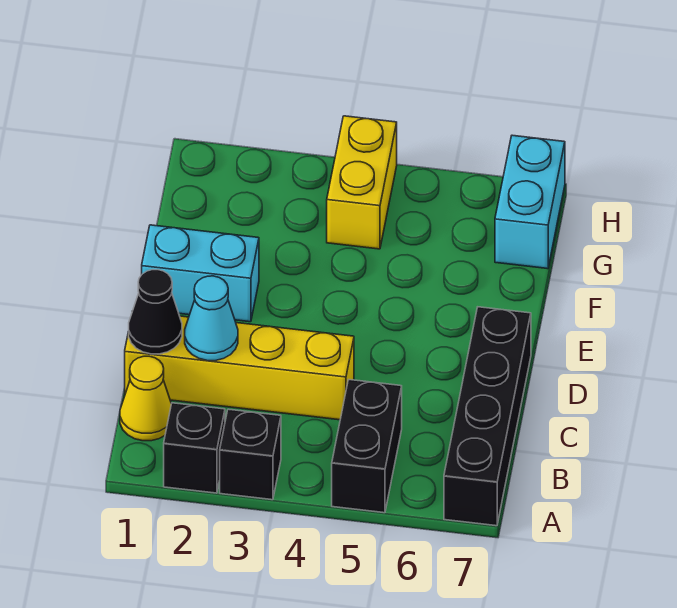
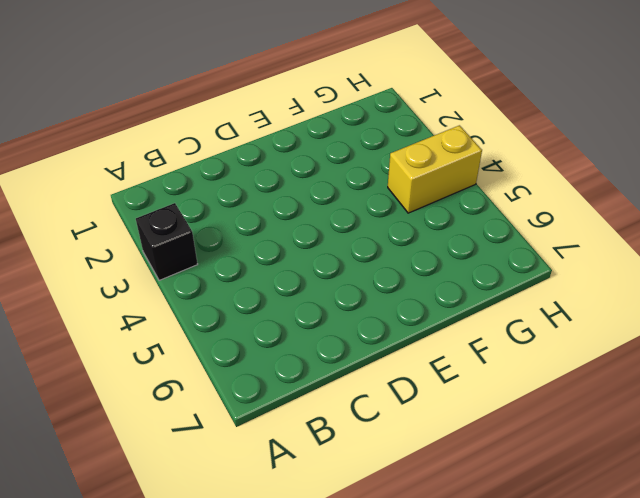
none -> black brick A2 level 1
none -> black brick A5:B5 level 1

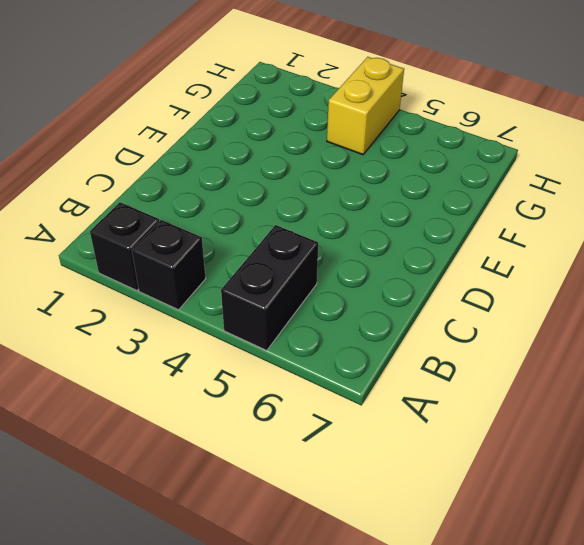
none -> black brick A7:D7 level 1
none -> yellow cone B1 level 1

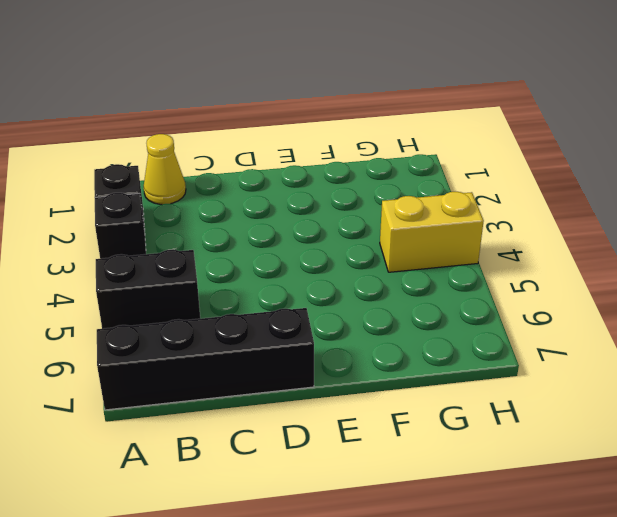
none -> yellow brick C1:C4 level 1
none -> cyan brick E1:E2 level 1

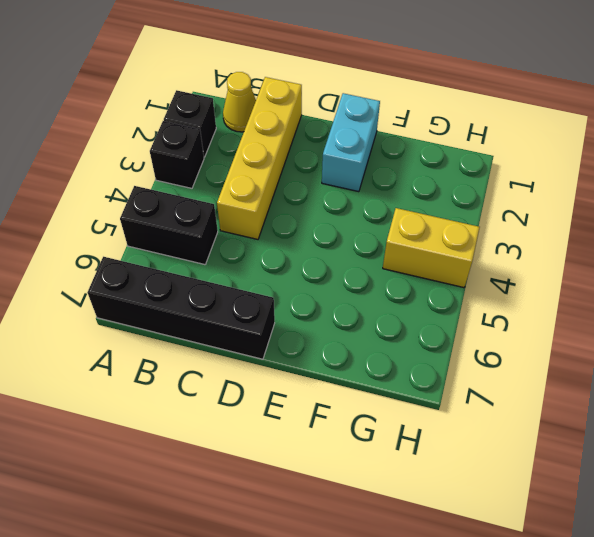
none -> cyan brick G7:H7 level 1
none -> black cone C1 level 2

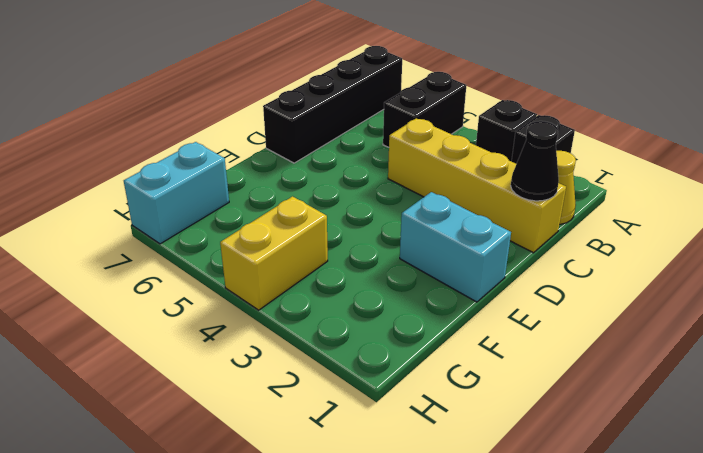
none -> cyan cone C2 level 2

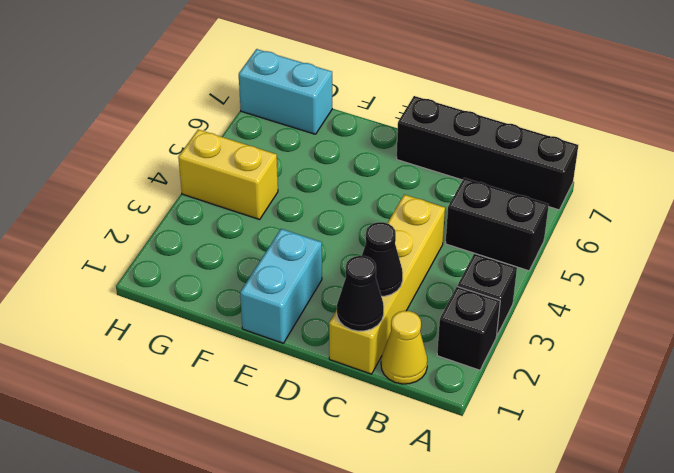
black cone C2 level 2 -> cyan cone C2 level 2

